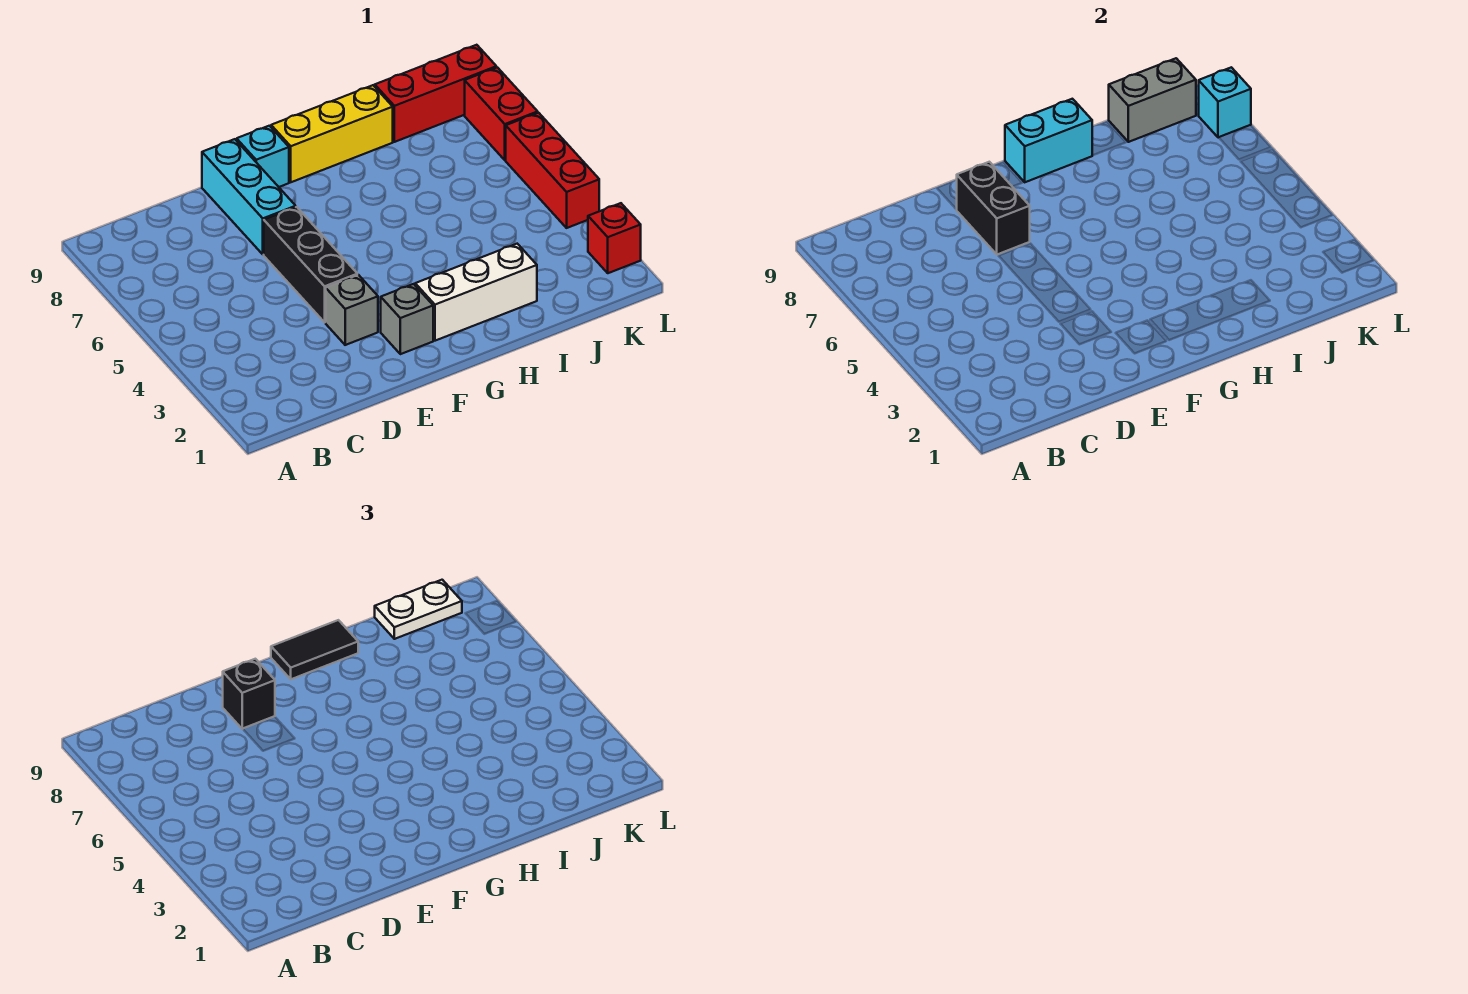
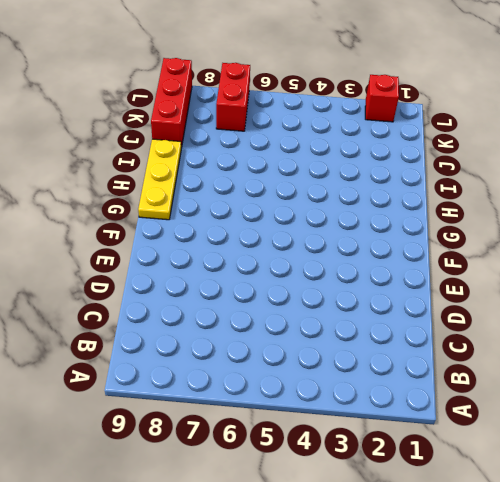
yellow plate G9:I9 level 1 -> yellow brick G9:I9 level 1
red brick K7:L7 level 1 -> red brick L7:L8 level 1
none -> grey brick E3 level 1
none -> black brick E4:E6 level 1
none -> cyan brick E7:E9 level 1

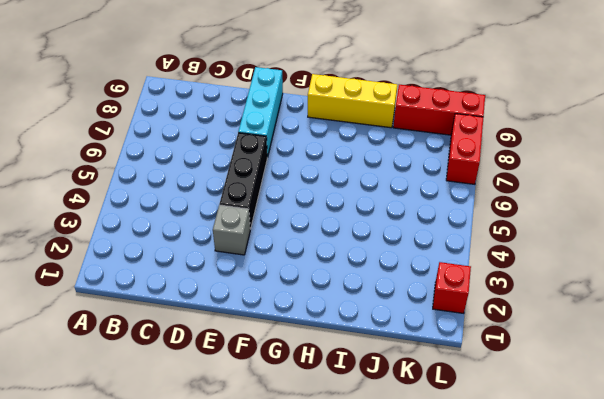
none -> grey brick F2 level 1
none -> cyan brick F9 level 1
none -> white brick G2:I2 level 1

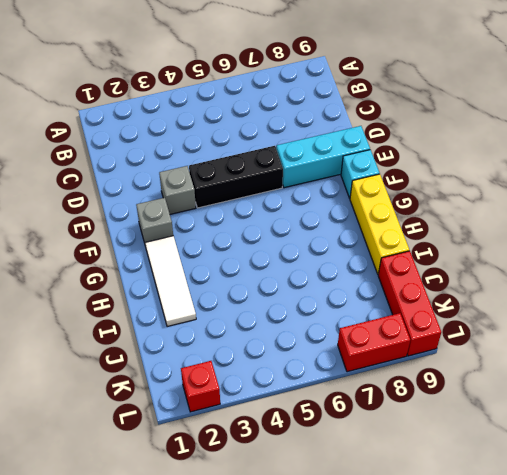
white tile G2:I2 level 1 -> white brick G2:I2 level 1
none -> red brick L4:L6 level 1
none -> black brick E7:E8 level 2
none -> cyan brick G9:H9 level 2

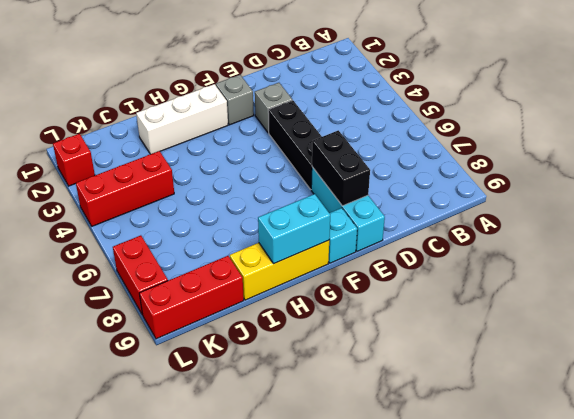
red brick J4:L4 level 1 -> red brick L4:L6 level 1
none -> grey brick J9:K9 level 2
none -> cyan brick L8 level 2
none -> black brick E8 level 3

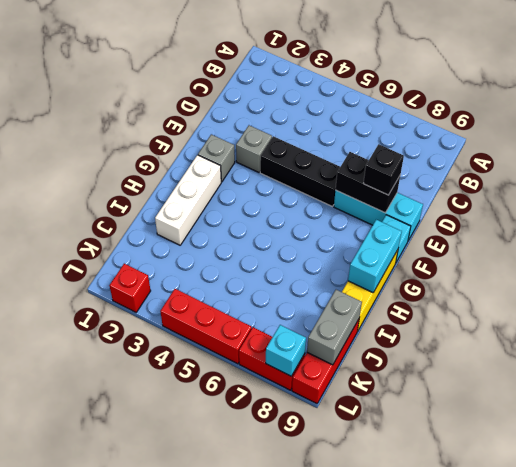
none -> black tile G9:H9 level 3
none -> white plate J9:K9 level 3

